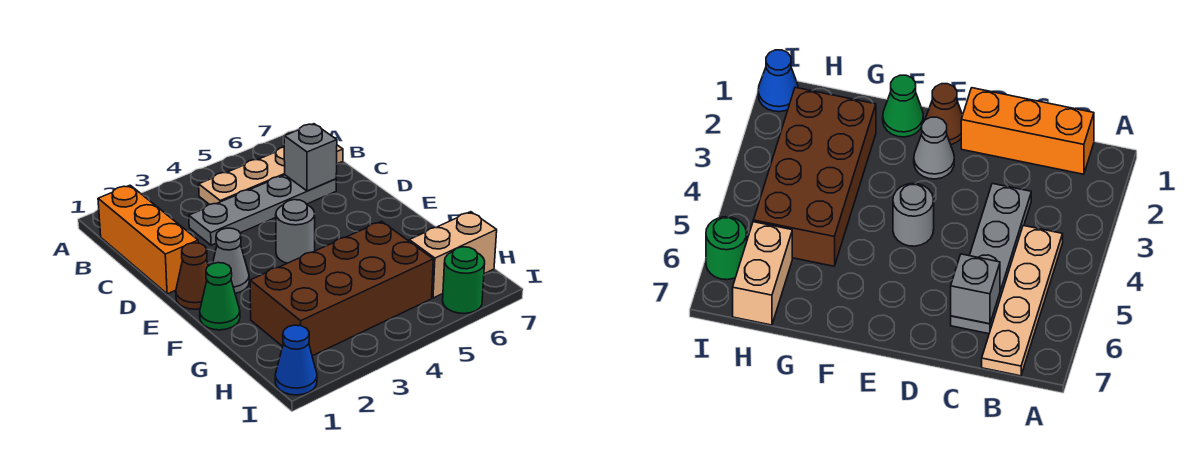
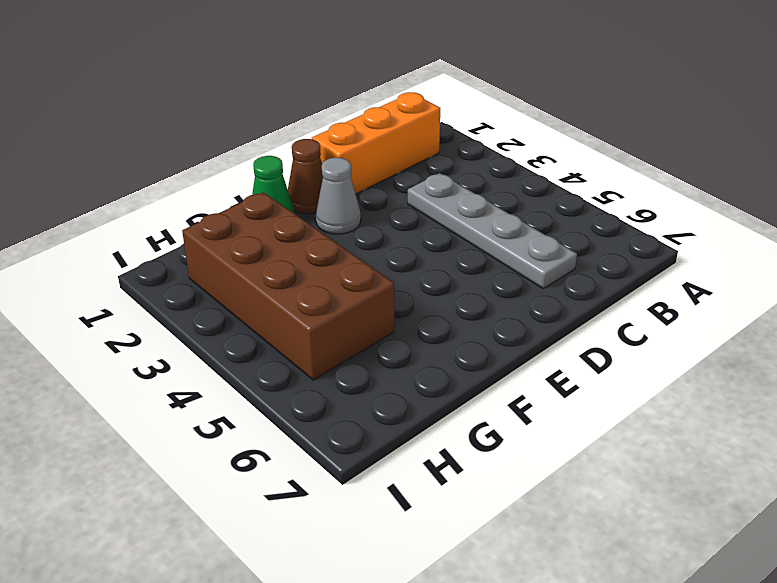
none -> tan plate B4:B7 level 1
none -> grey round brick E4 level 1
none -> tan brick H6:H7 level 1

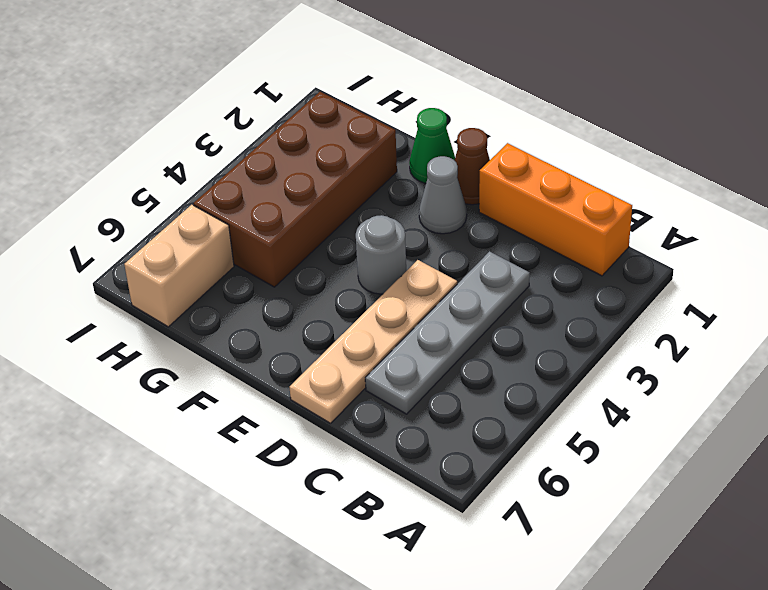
tan plate D4:D7 level 1 -> tan plate B4:B7 level 1
none -> blue cone I1 level 1
none -> green round brick I6 level 1
none -> grey brick C6 level 2

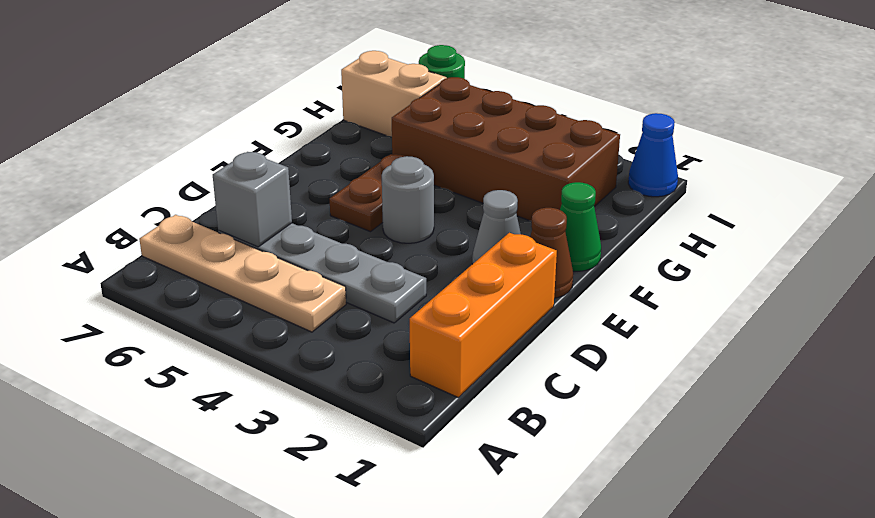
brown plate E5:F5 level 1 -> none

